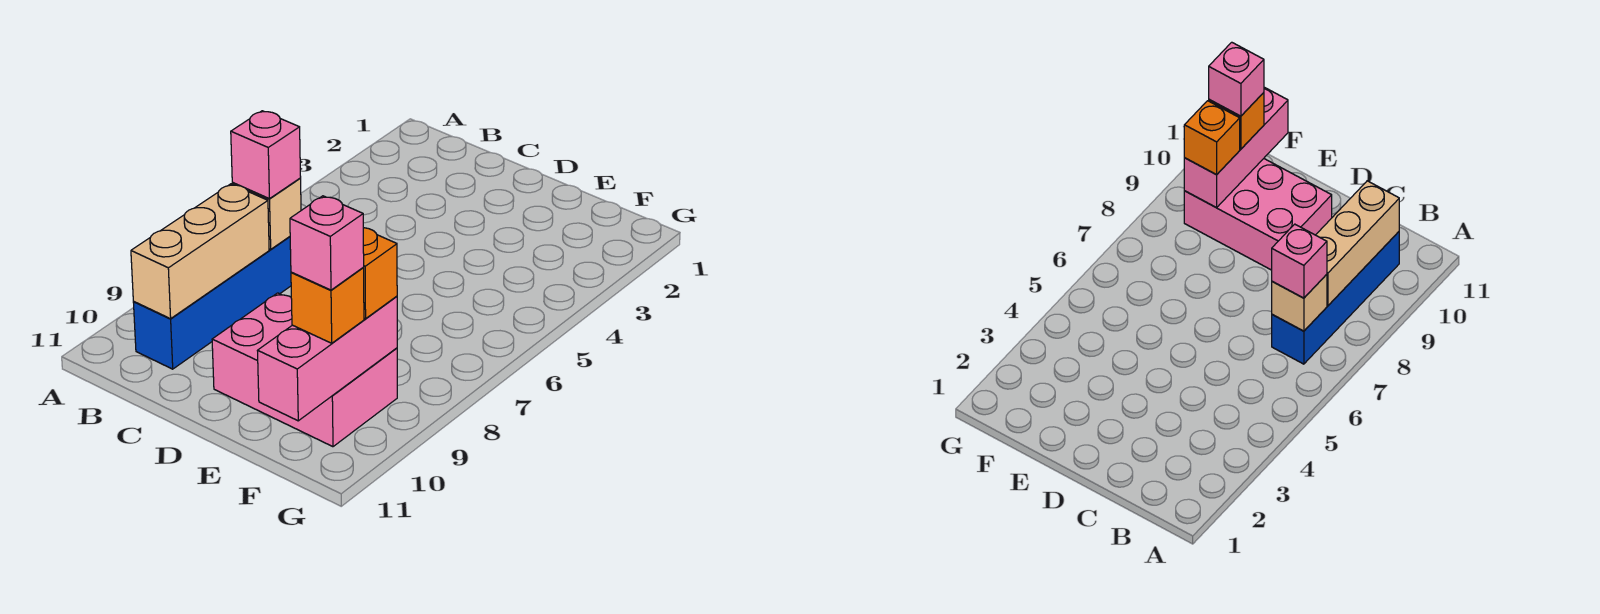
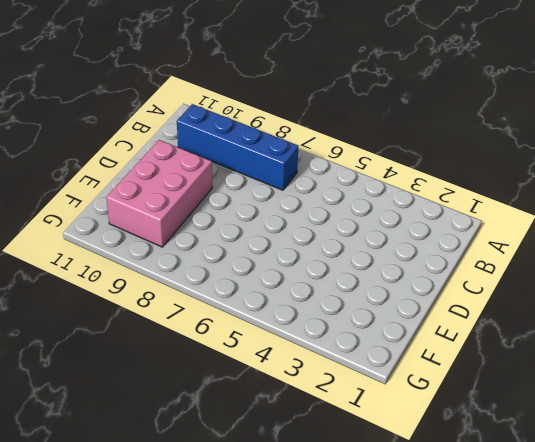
none -> tan brick B7 level 2
none -> tan brick B8:B10 level 2

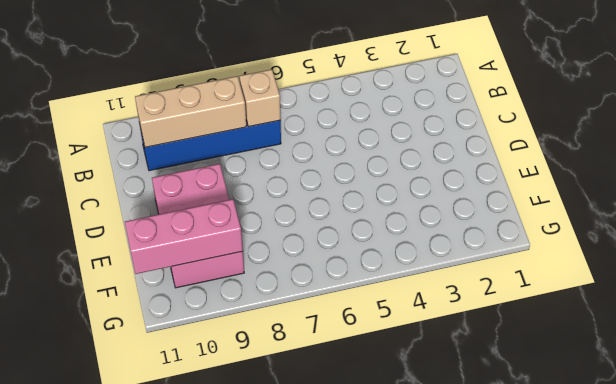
none -> pink brick B7 level 3
none -> orange brick F9 level 3

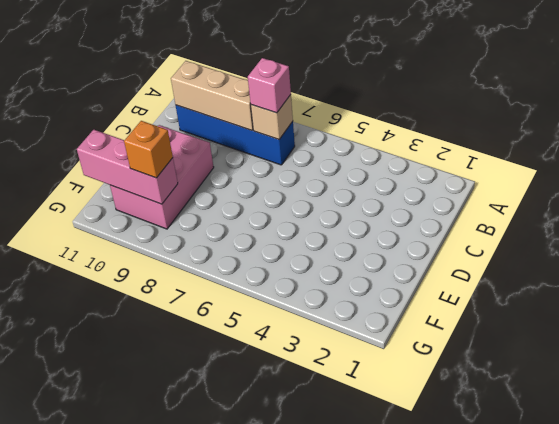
none -> orange brick F10 level 3
none -> pink brick F10 level 4

